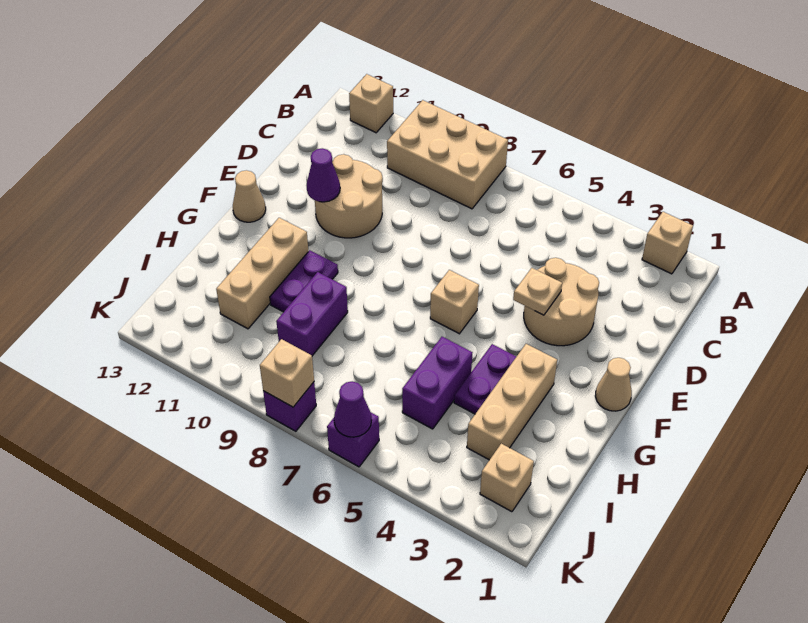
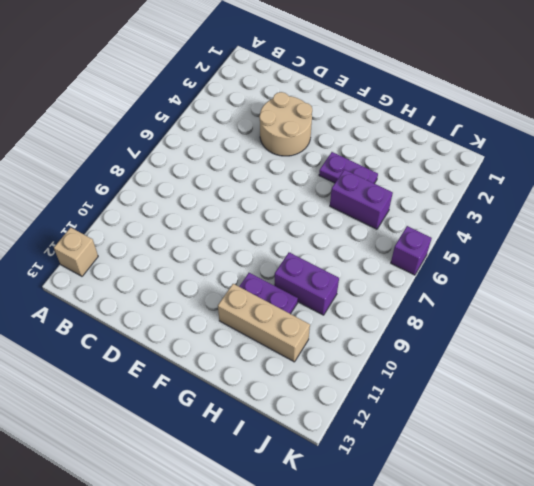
none -> tan brick A2 level 1
none -> tan brick A8:B10 level 1
none -> tan round brick D10:E11 level 1

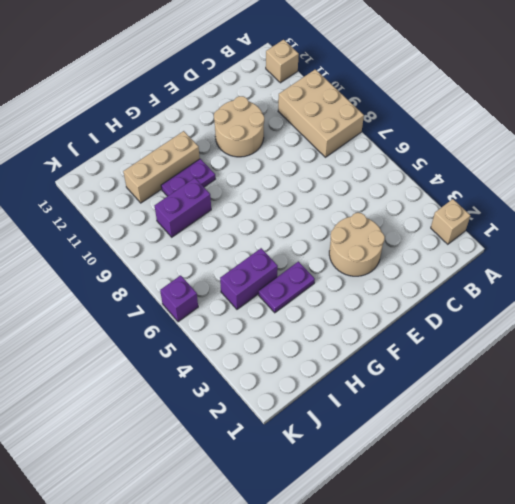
none -> tan cone F1 level 1
none -> tan brick F6 level 1
none -> tan cone F13 level 1

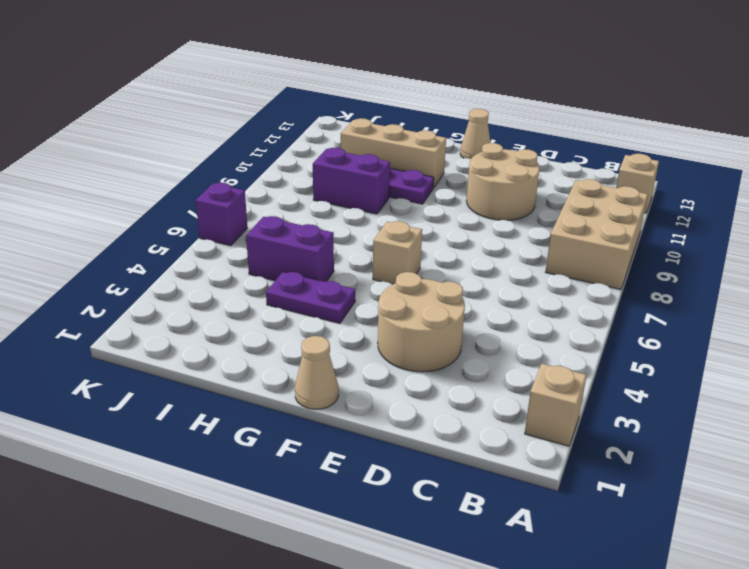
none -> tan brick G3:I3 level 1
none -> tan brick J2 level 1
none -> purple brick K8 level 1

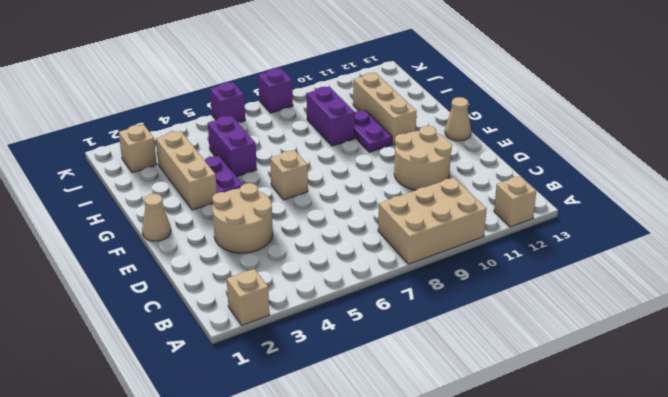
none -> tan plate E4 level 2
none -> purple cone E11 level 2
none -> purple cone K6 level 2

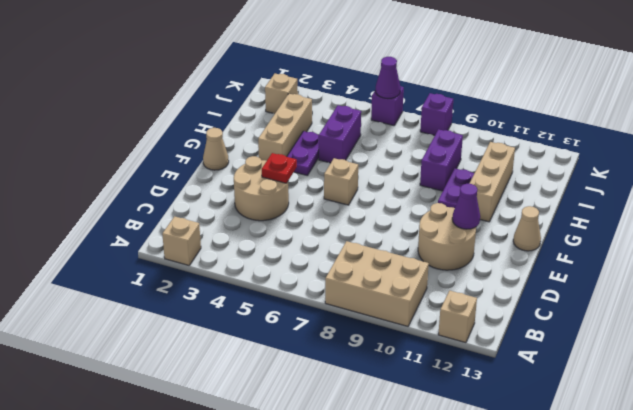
red plate E4 level 2 -> tan plate E4 level 2
none -> tan brick K8 level 2

